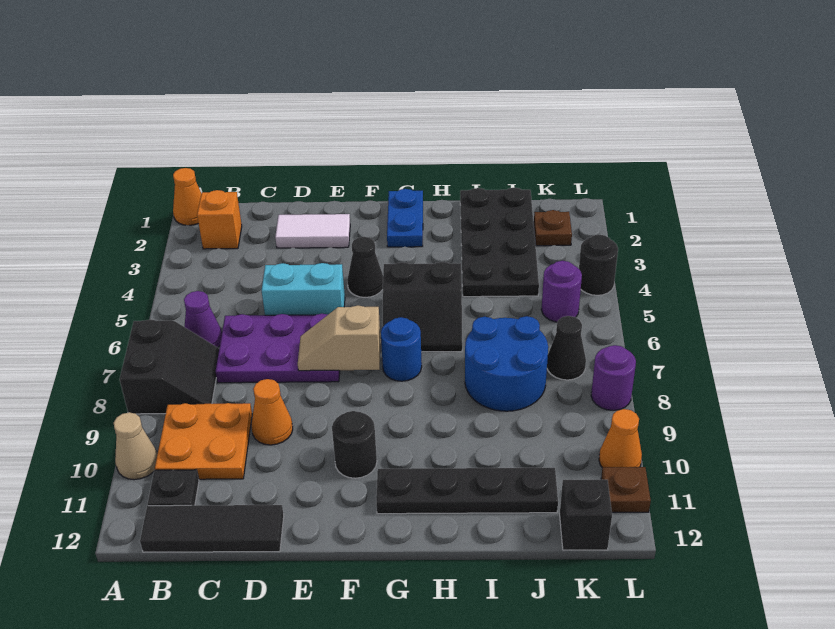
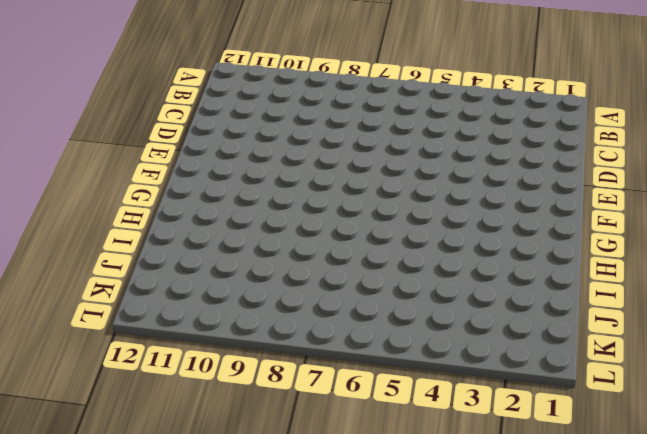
none -> orange cone A1 level 1
none -> black slope A7:B8 level 1 top A
none -> tan cone A10 level 1

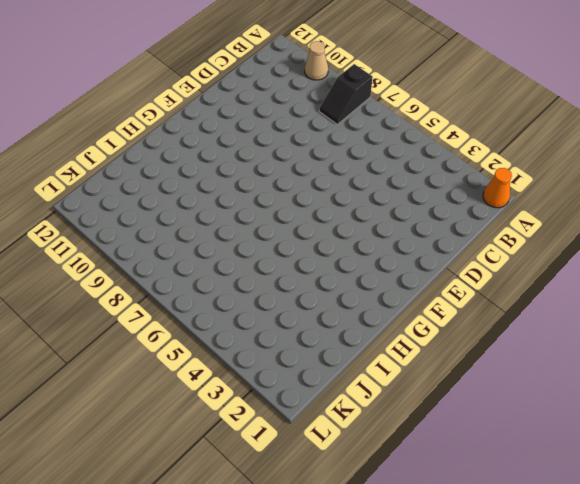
black slope A8:B8 level 1 top A -> black slope A7:B8 level 1 top A
none -> orange brick B2 level 1
none -> purple cone B6 level 1
none -> orange plate B9:C10 level 1

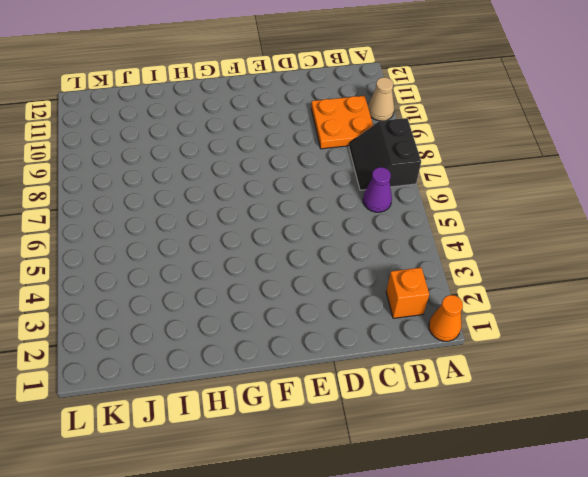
none -> black plate B11 level 1
none -> black tile B12:D12 level 1
none -> purple plate C6:E7 level 1

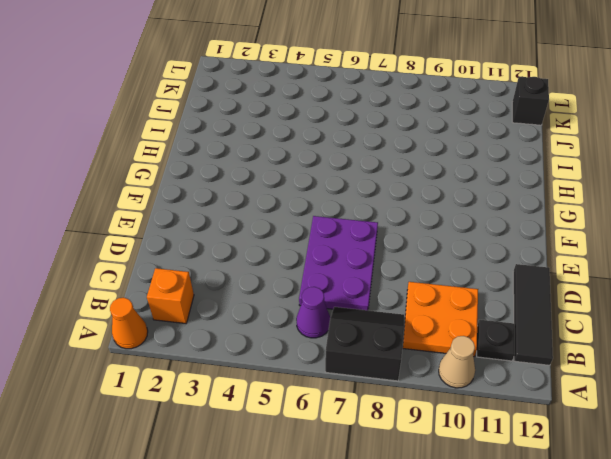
none -> white tile D2:E2 level 1
none -> cyan brick D5:E5 level 1
none -> orange cone D9 level 1

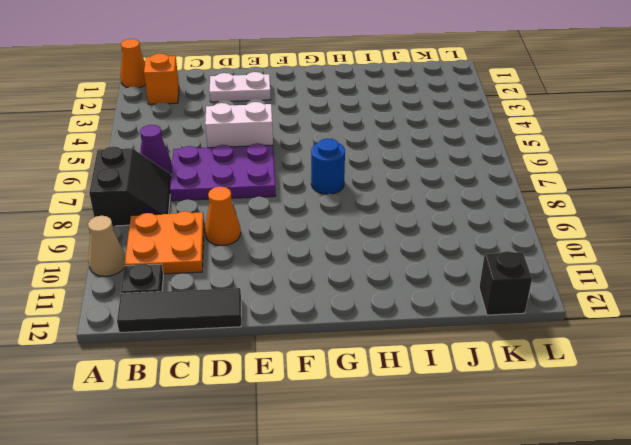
white plate D2:E2 level 1 -> white tile D2:E2 level 1
white brick D5:E5 level 1 -> cyan brick D5:E5 level 1
none -> black cone F4 level 1
none -> black round brick F10 level 1
none -> blue plate G1:G2 level 1

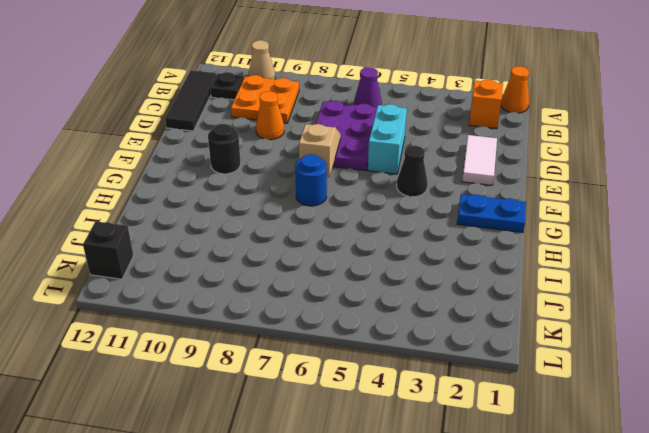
none -> black slope A7:B8 level 1 top A
none -> black slope G5:H6 level 1 top 5
none -> black plate G11:J11 level 1

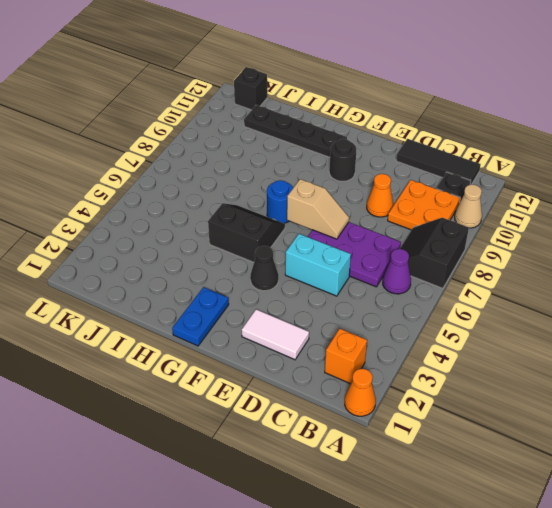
none -> black plate I1:J4 level 1
none -> blue round brick I7:J8 level 1
none -> brown plate K2 level 1

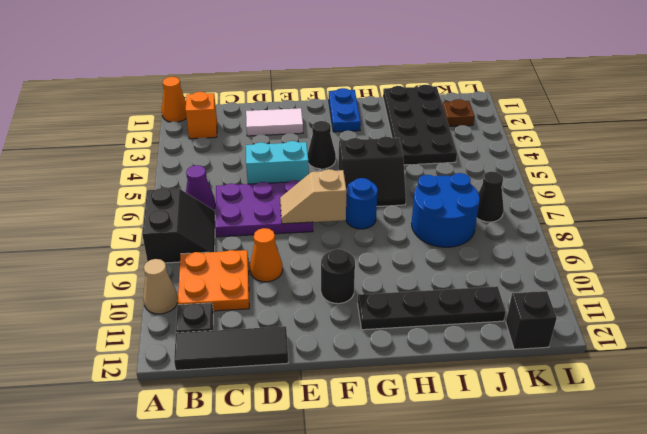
none -> purple round brick K5 level 1
none -> black round brick L4 level 1
none -> purple round brick L8 level 1

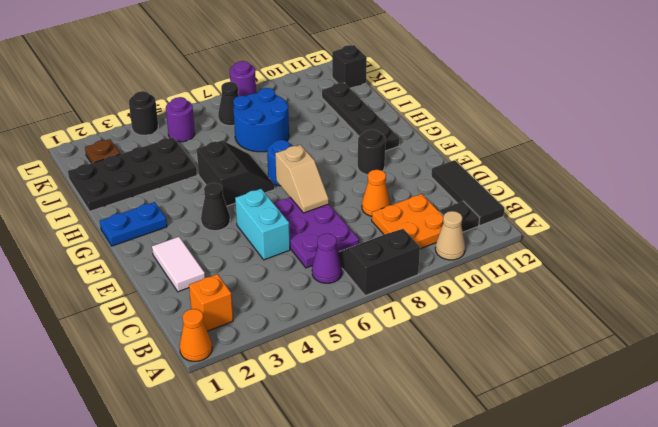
none -> orange cone L10 level 1
none -> brown plate L11 level 1

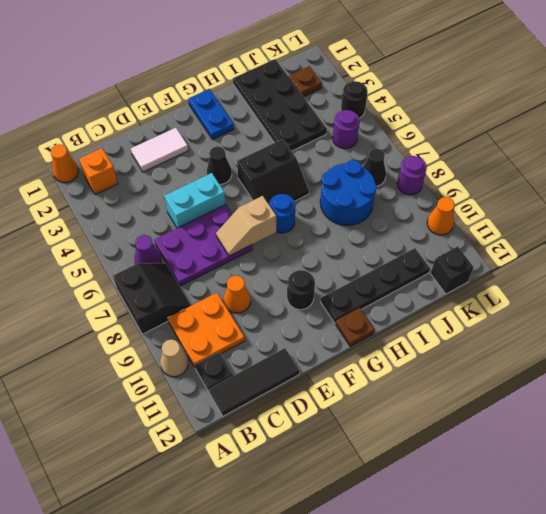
brown plate G12 level 1 -> brown plate L11 level 1

